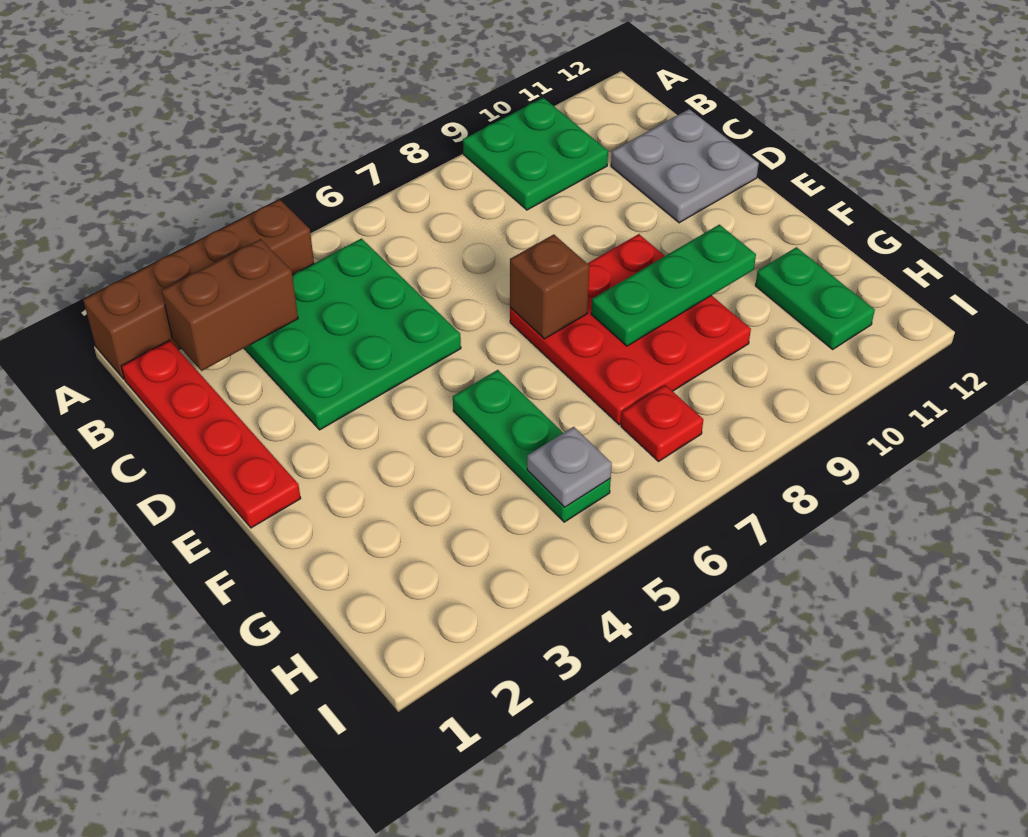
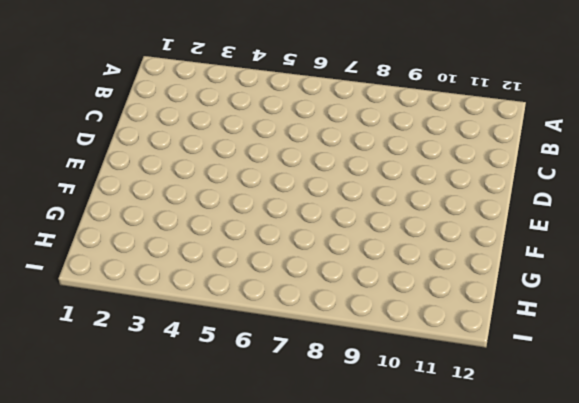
none -> brown brick A1:A4 level 1
none -> green plate A9:B10 level 1
none -> red plate B1:E1 level 1

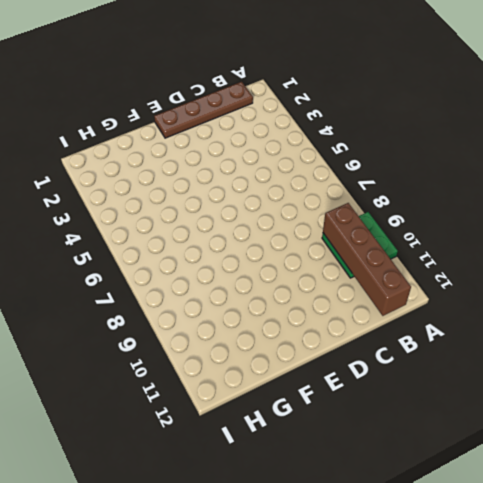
brown plate B1:E1 level 1 -> red plate B1:E1 level 1
brown brick B9:B12 level 2 -> brown brick A1:A4 level 1
none -> green plate B3:D5 level 1
none -> grey plate C11:D12 level 1
none -> red plate E7:G9 level 1

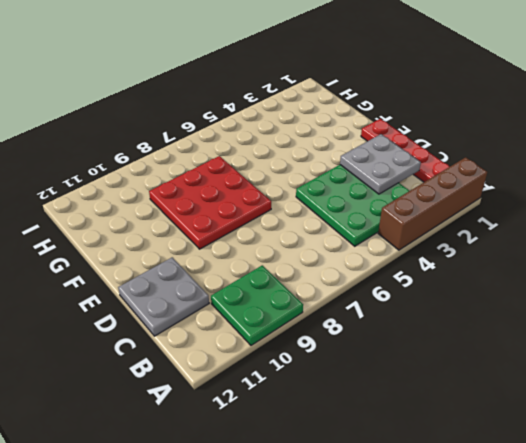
grey plate C2:D3 level 2 -> none
none -> green plate F5:H5 level 1
none -> green plate G11:H11 level 1
none -> red plate H7 level 1

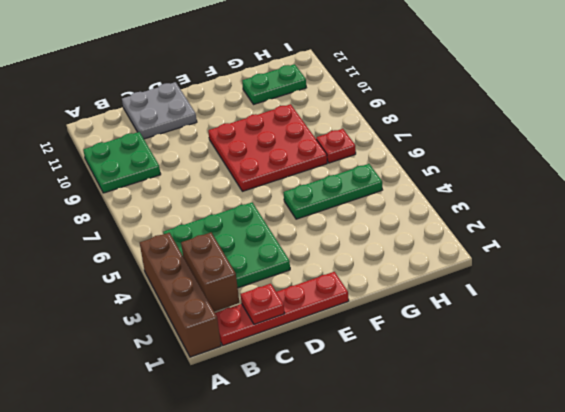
red plate C1 level 2 -> none
none -> brown brick E7 level 2
none -> green plate F8:F10 level 2
none -> grey plate H5 level 2

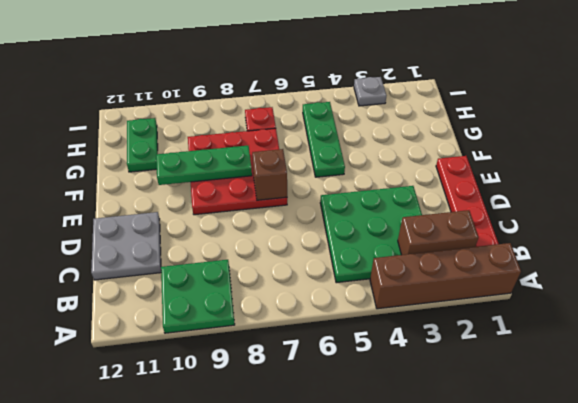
grey plate I3 level 1 -> grey plate H5 level 2

